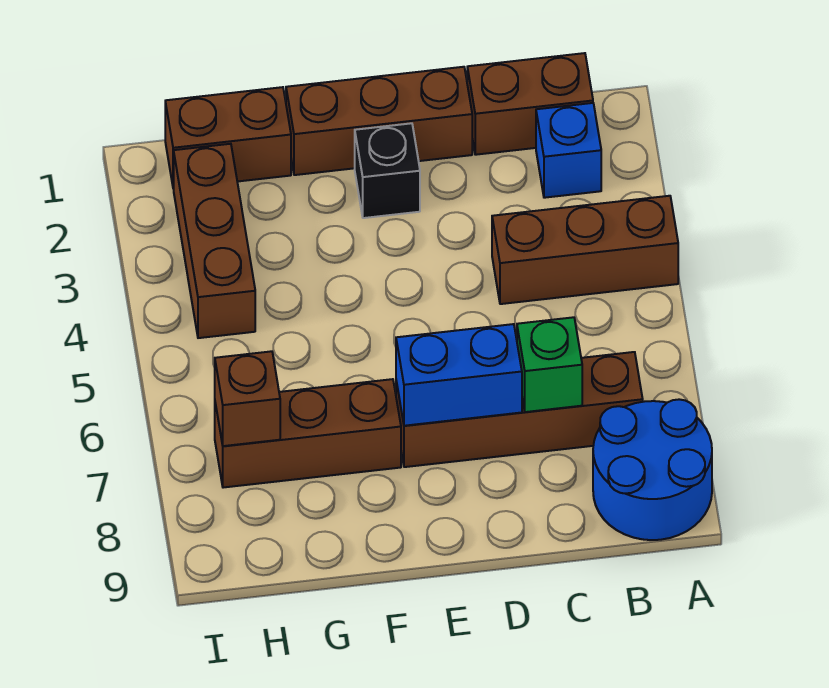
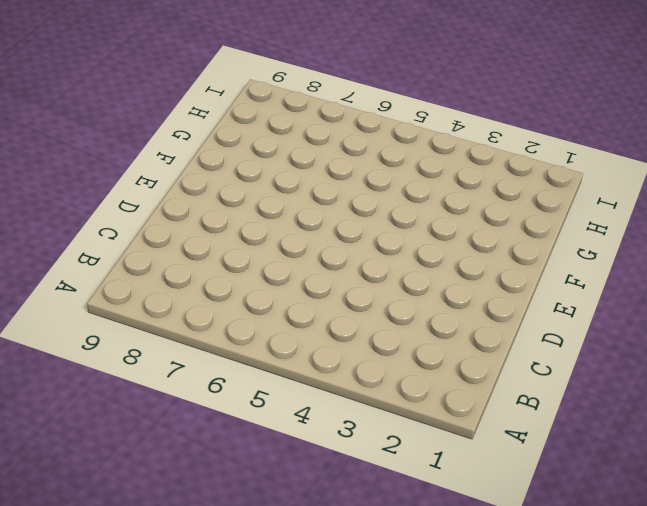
none -> brown brick A4:C4 level 1
none -> blue round brick A8:B9 level 1
none -> brown brick B1:C1 level 1

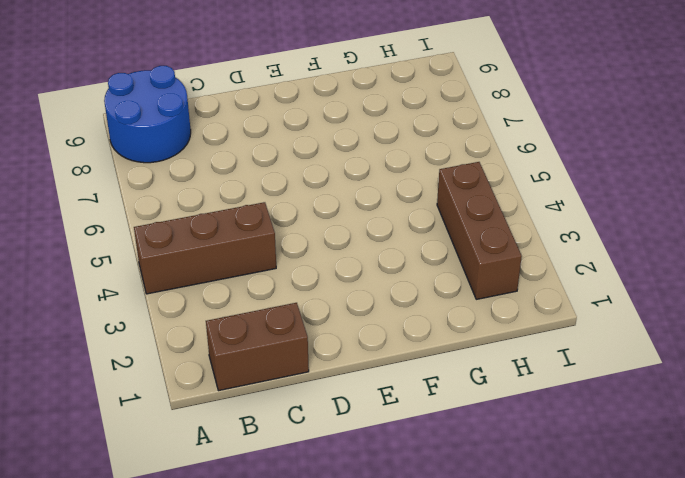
none -> blue brick B2 level 1
none -> brown brick B7:E7 level 1
none -> brown brick D1:F1 level 1

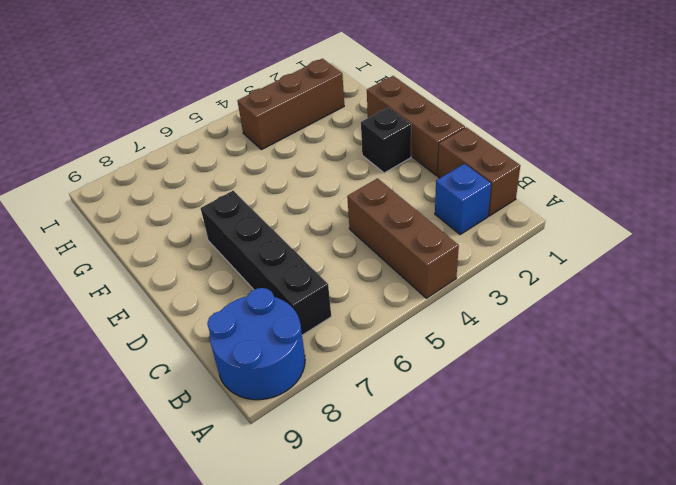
black brick B7:E7 level 1 -> brown brick B7:E7 level 1
none -> brown brick F7:H7 level 1
none -> brown brick G1:H1 level 1
none -> green brick C7 level 2

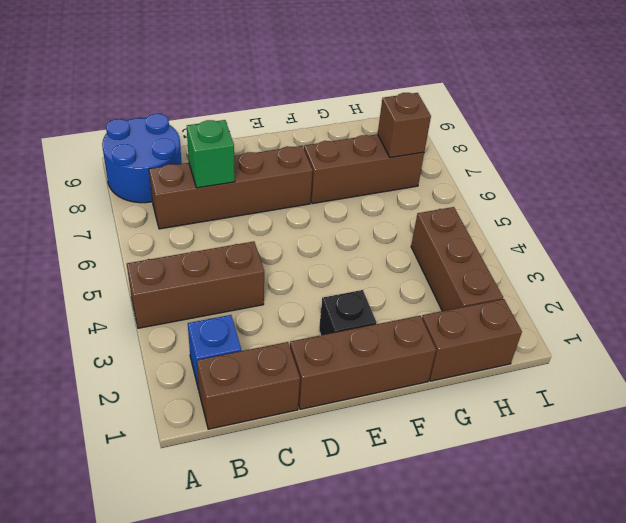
none -> blue brick D7:E7 level 2

